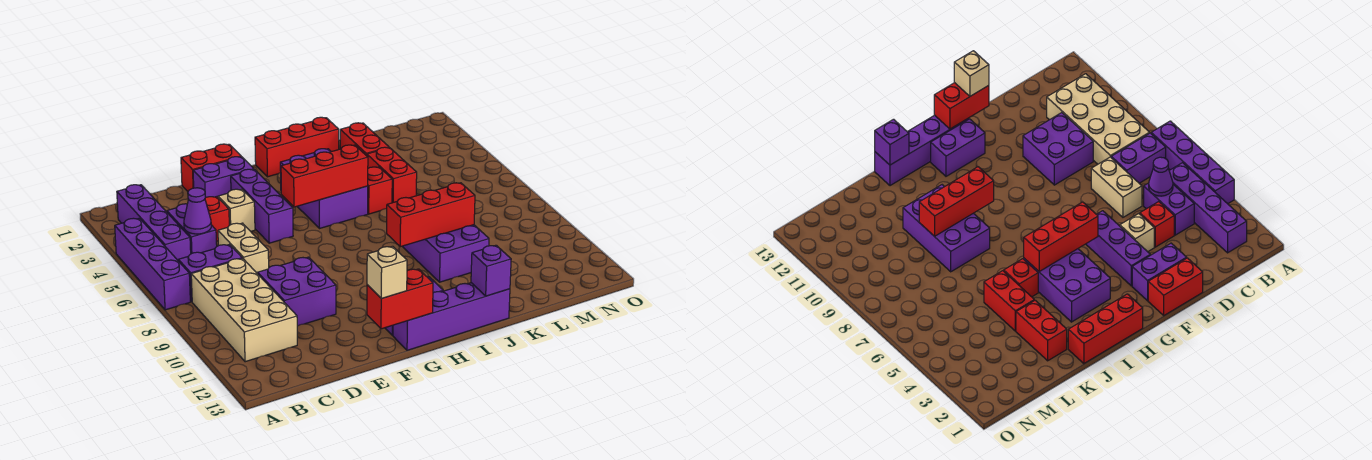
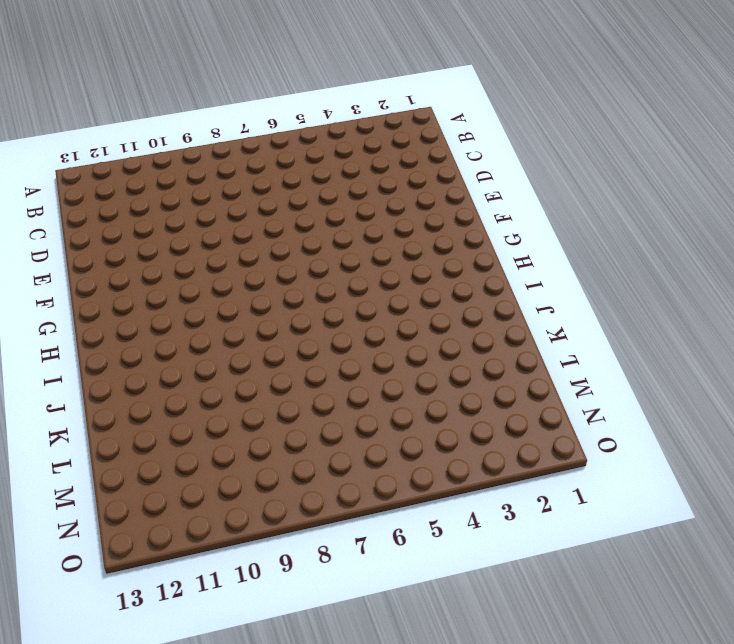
none -> purple brick A4:A7 level 1
none -> purple brick B2:B5 level 1
none -> purple brick B7:C7 level 1

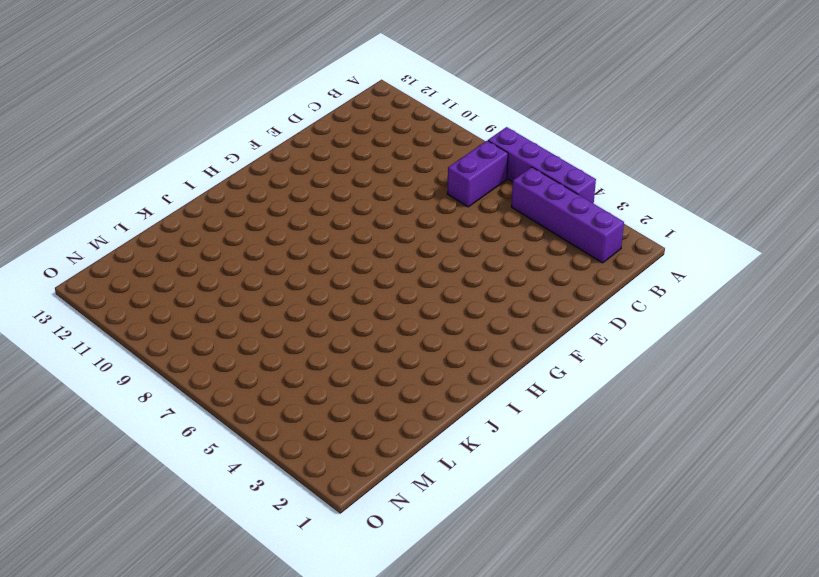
none -> tan brick B8:C11 level 1
none -> purple brick C4:C5 level 1
none -> red brick D4 level 1

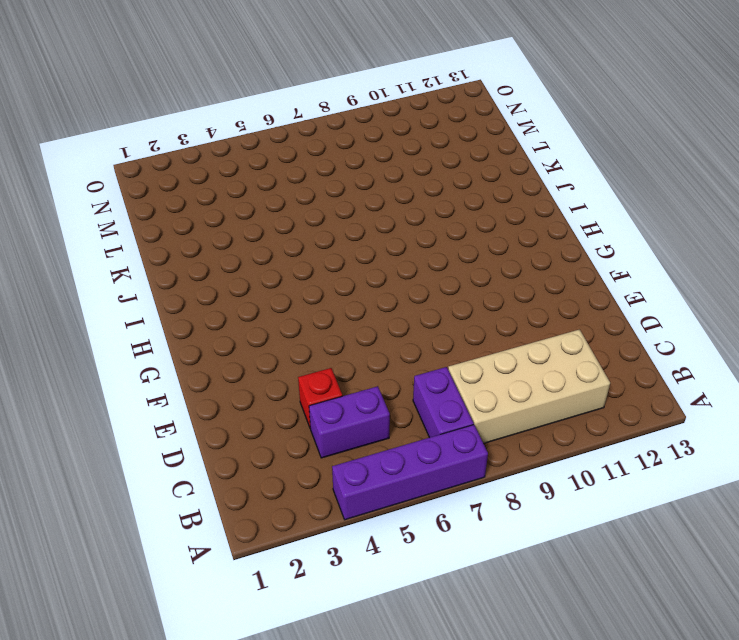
none -> purple brick B2:B5 level 1
none -> tan brick D6:D7 level 1
none -> purple brick D9:E10 level 1

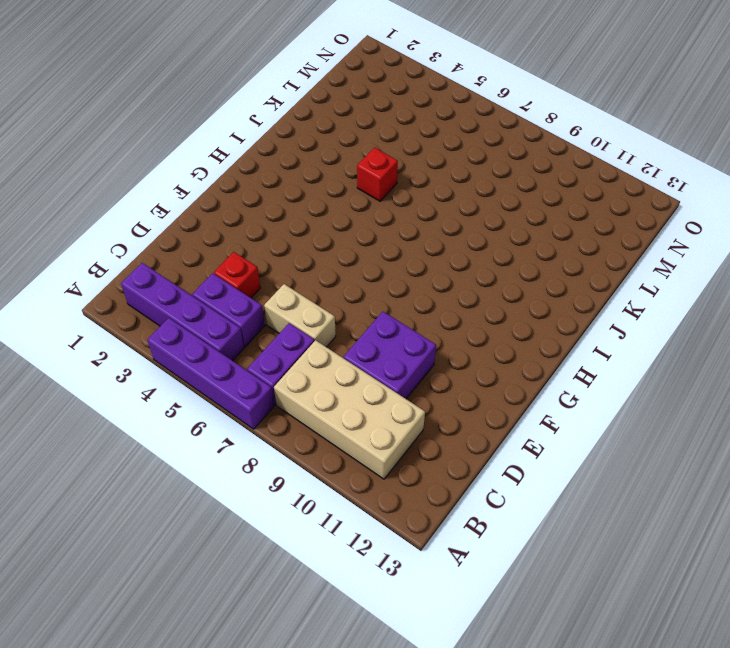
none -> red brick E1:F1 level 1
none -> purple brick E2:F2 level 1
none -> tan brick E4 level 1

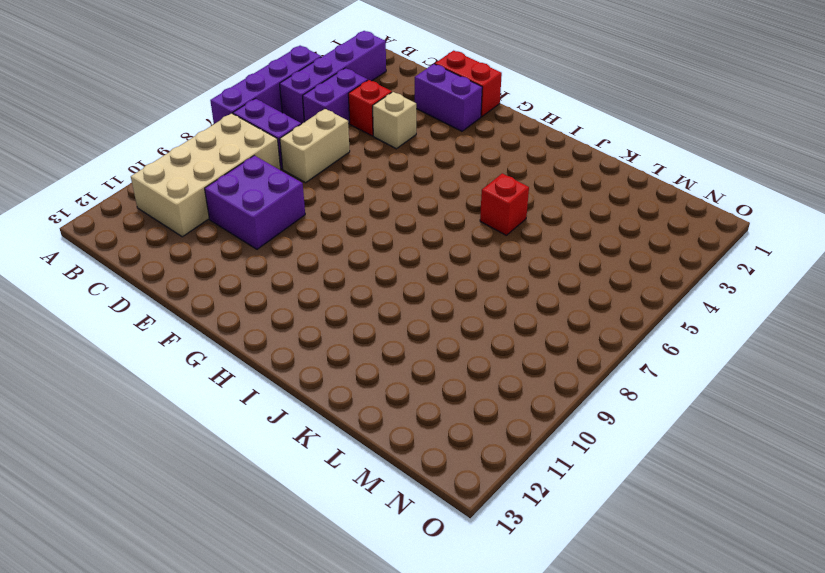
none -> purple brick F3:F5 level 1
none -> purple brick G12:H12 level 1
none -> purple brick G13:J13 level 1

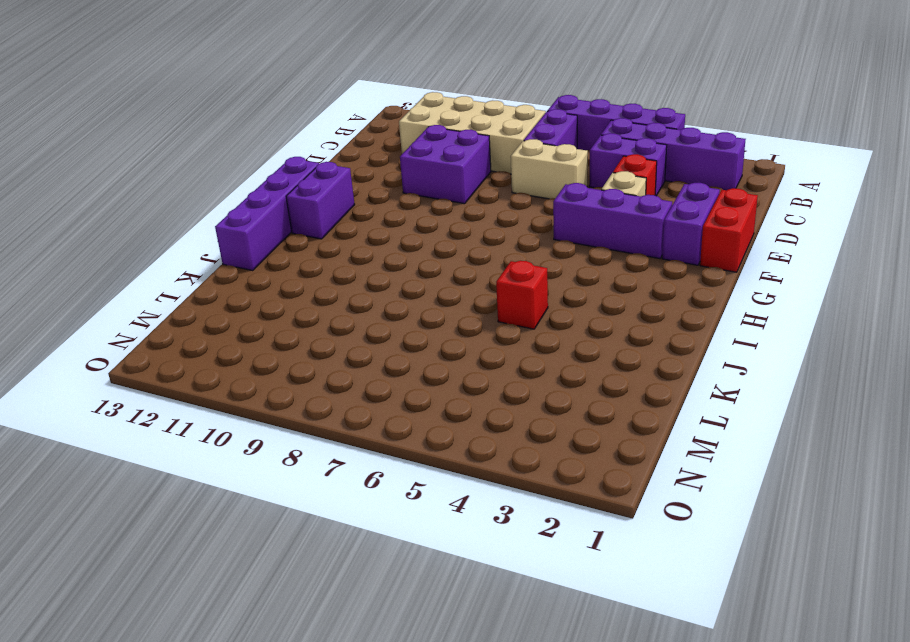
none -> red brick H1:J1 level 1
none -> purple brick H3:I5 level 1
none -> purple brick J8:K10 level 1

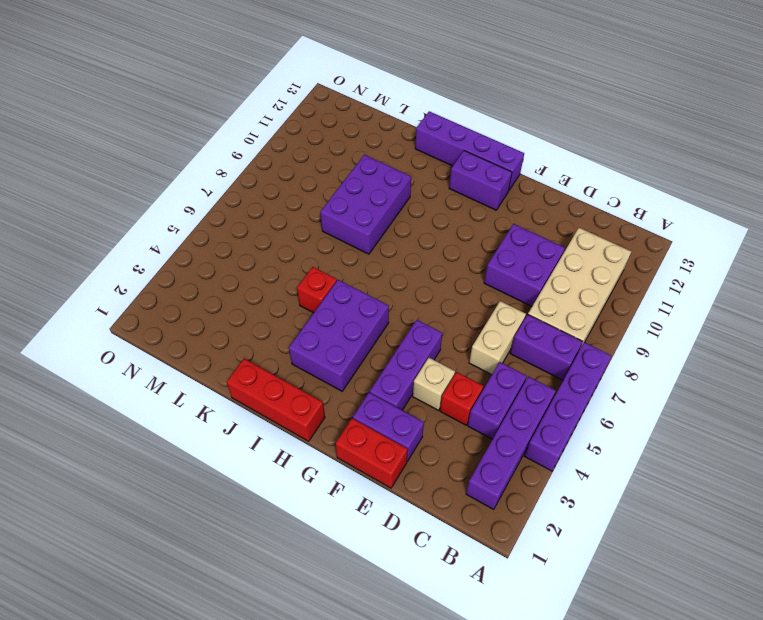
none -> red brick K2:K3 level 1
none -> red brick K4:K5 level 1
none -> purple cone C5 level 2

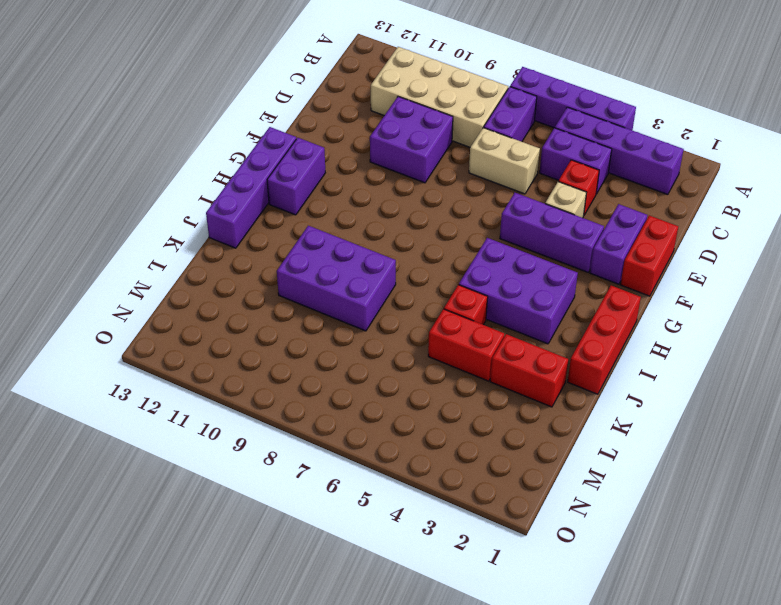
none -> purple cone C5 level 2
none -> red brick F13:G13 level 2
none -> red brick G5:I5 level 2

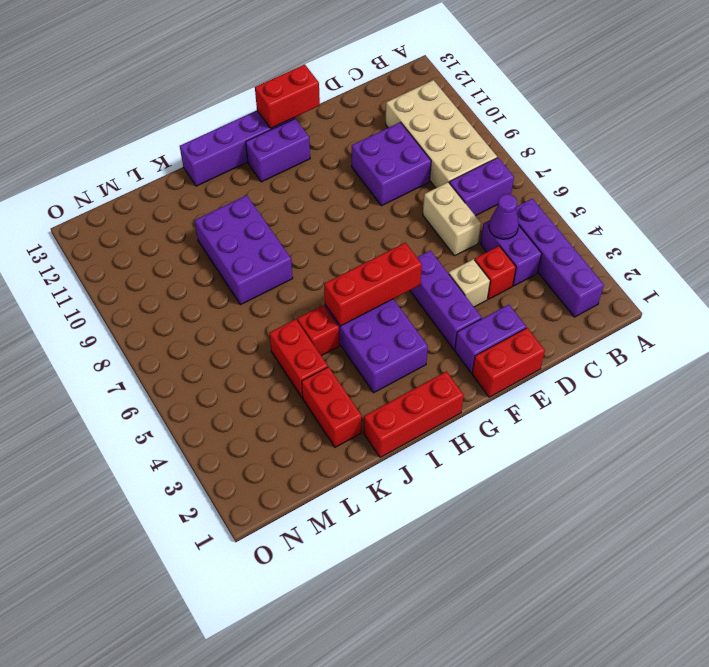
none -> purple brick A4:A7 level 1
none -> red brick I9:K9 level 2
none -> purple brick J13 level 2

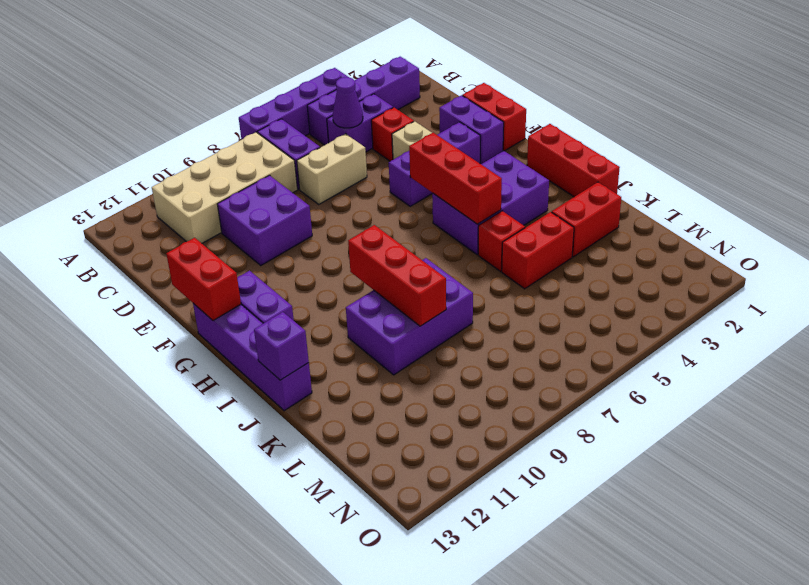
none -> tan brick F13 level 3

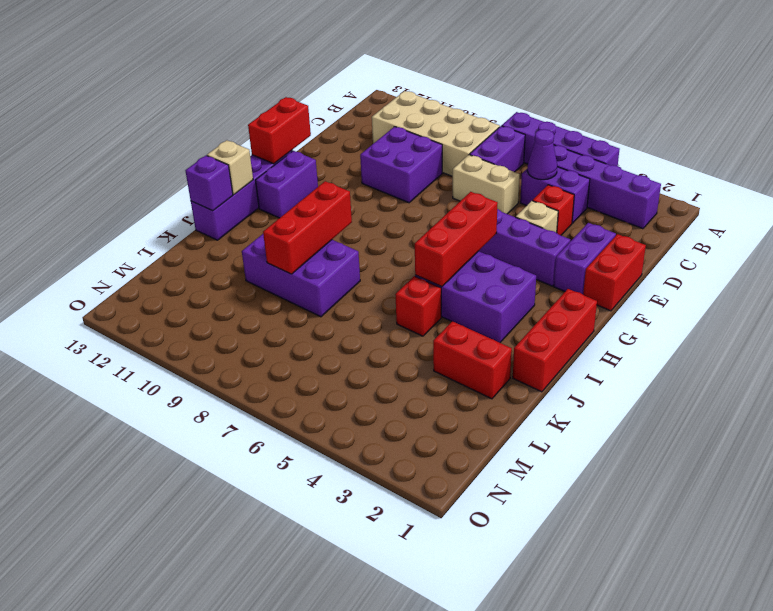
tan brick I13 level 2 -> tan brick F13 level 3
none -> red brick K4:K5 level 1

